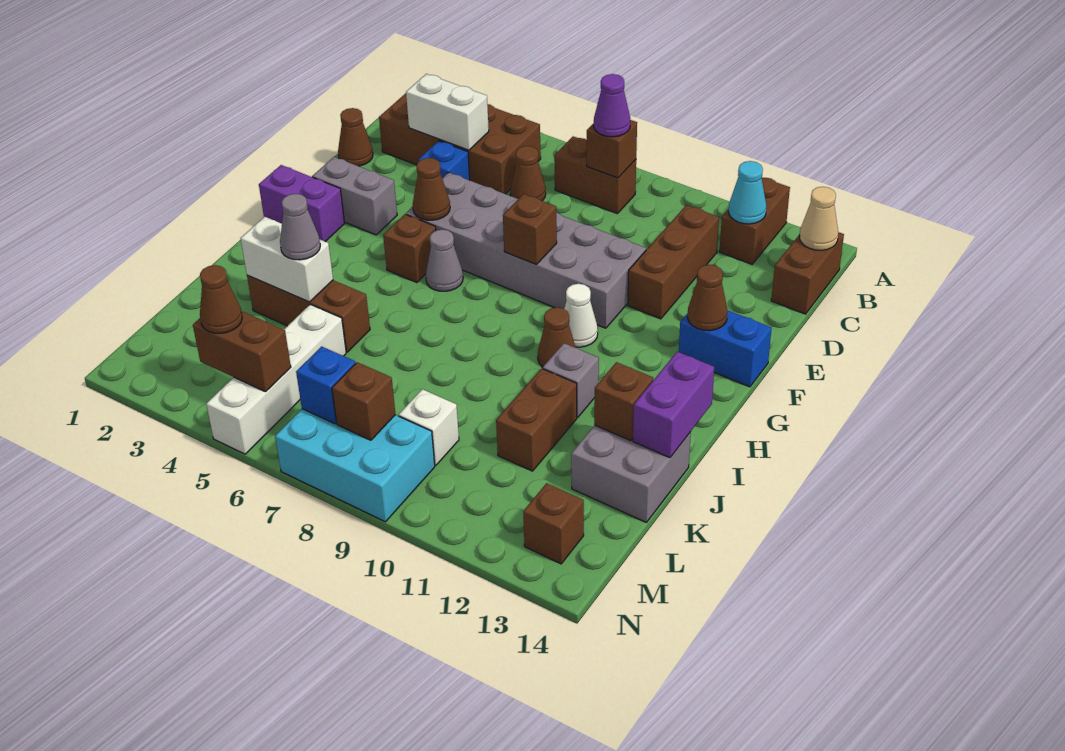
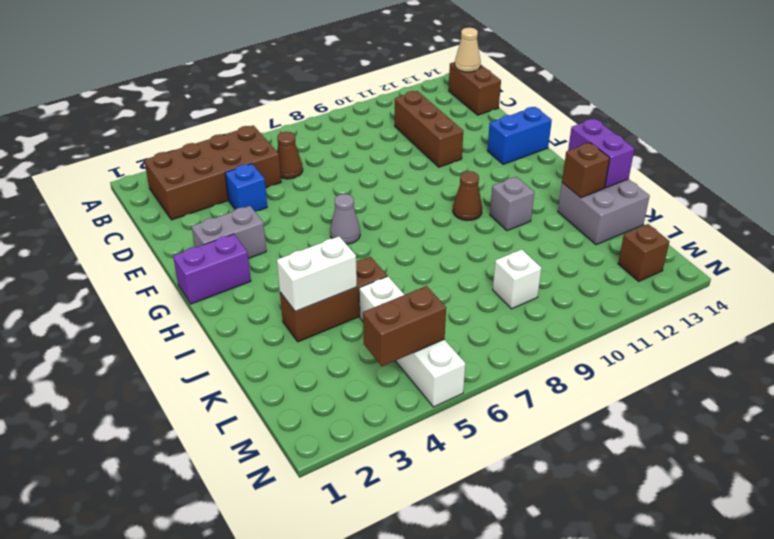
none -> brown brick A12:B12 level 1
none -> brown brick B7:B8 level 1
none -> brown cone D1 level 1
none -> grey brick E5:F10 level 1

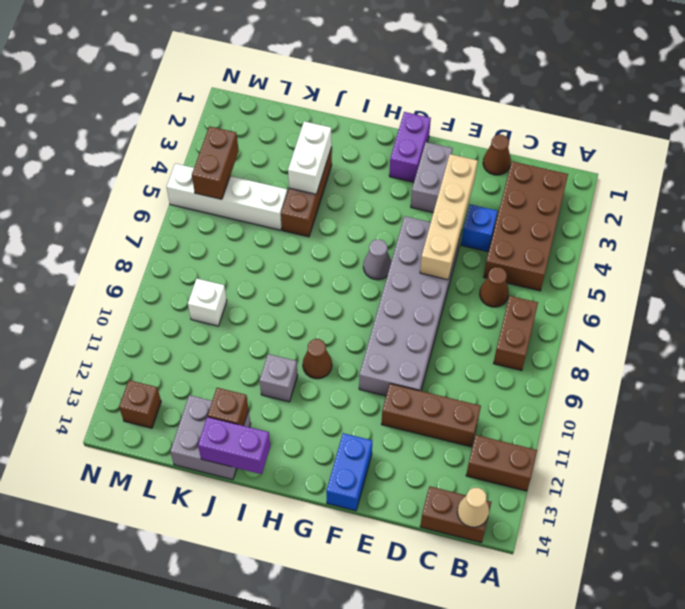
tan brick E3:E6 level 2 -> none
none -> brown brick G5 level 1
none -> white cone G10 level 1
none -> brown brick J11:K11 level 1
none -> cyan brick M7:N9 level 1

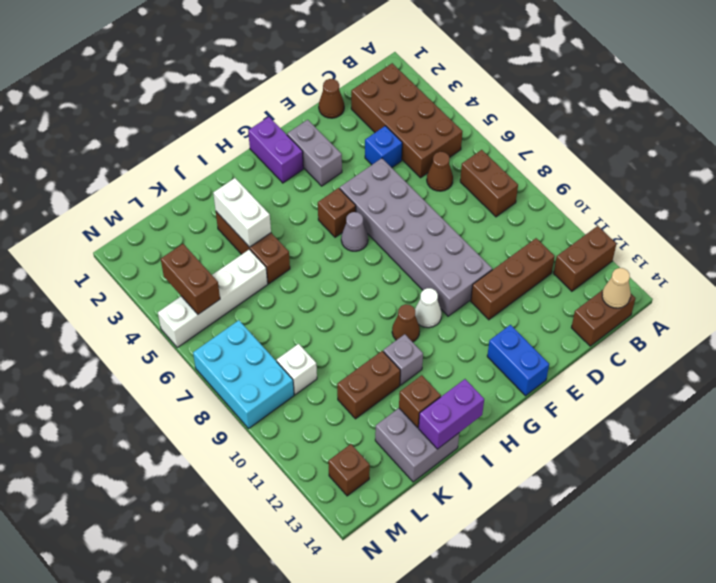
none -> brown brick B8 level 2
none -> cyan cone B12 level 2
none -> white brick C3:C4 level 2
none -> brown cone F5 level 2

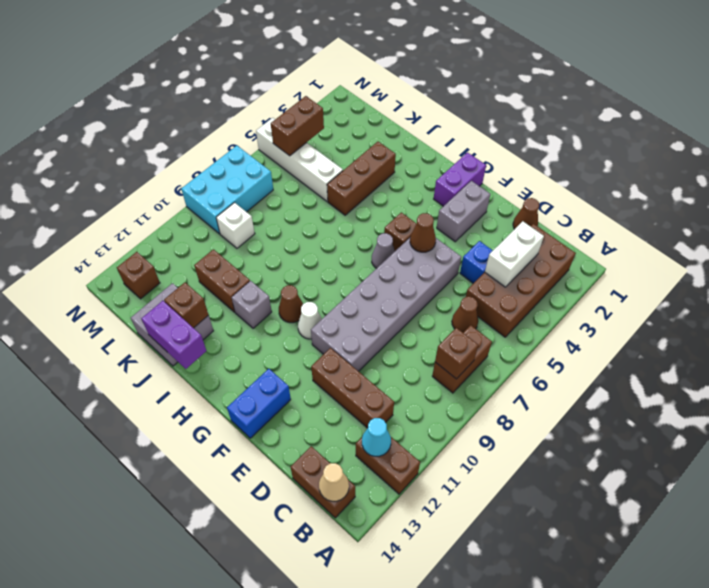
none -> brown brick F8 level 2
none -> brown cone F13 level 2
none -> white brick J3:J4 level 2
none -> blue brick M7 level 2

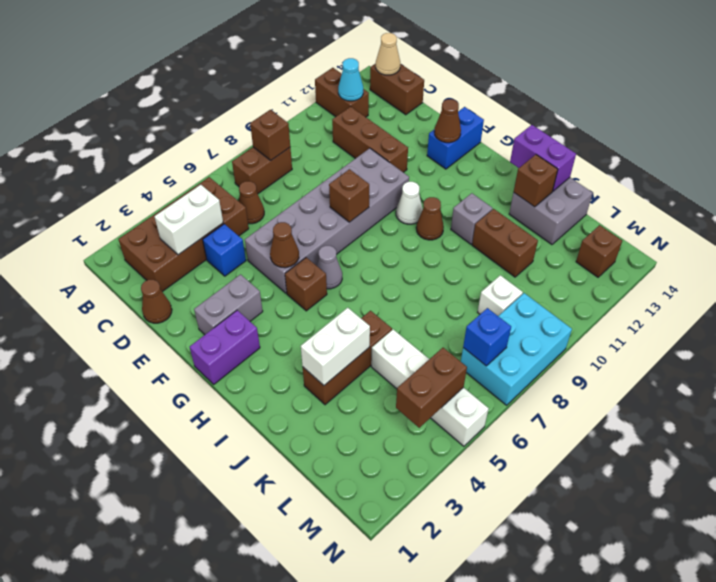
none -> brown brick M8 level 2
none -> purple cone B8 level 3
none -> grey cone J4 level 3
none -> brown cone M4 level 3

